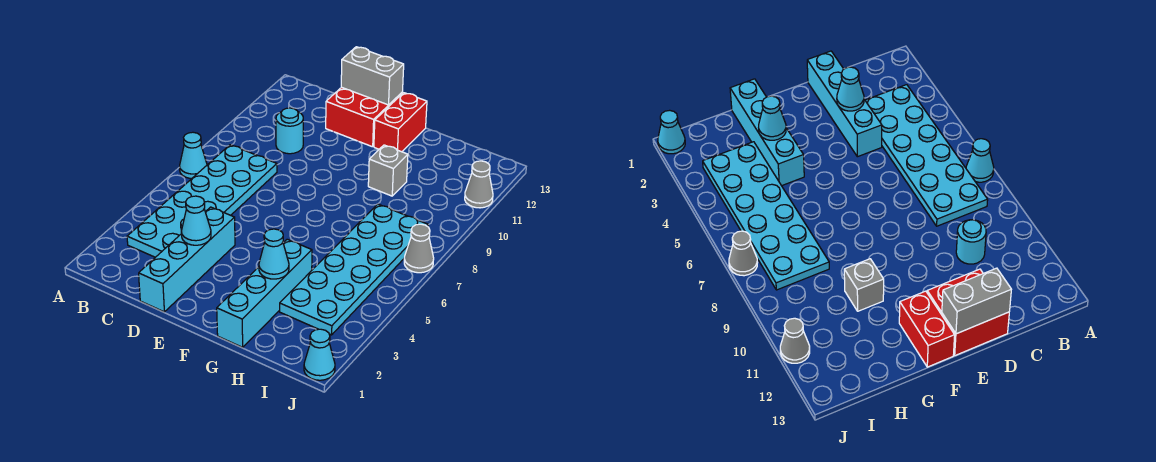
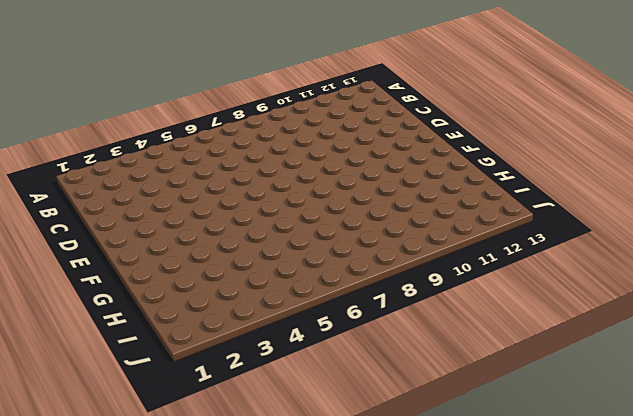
none -> cyan cone A7 level 1
none -> cyan plate B3:C8 level 1
none -> cyan round brick C10 level 1

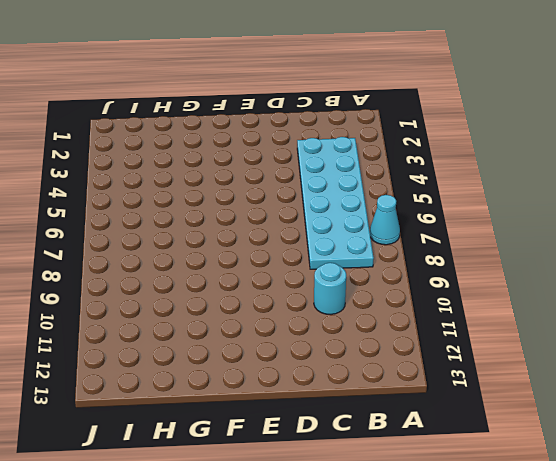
none -> cyan brick D1:D4 level 1
none -> red brick D12:E13 level 1
none -> red brick F12:F13 level 1

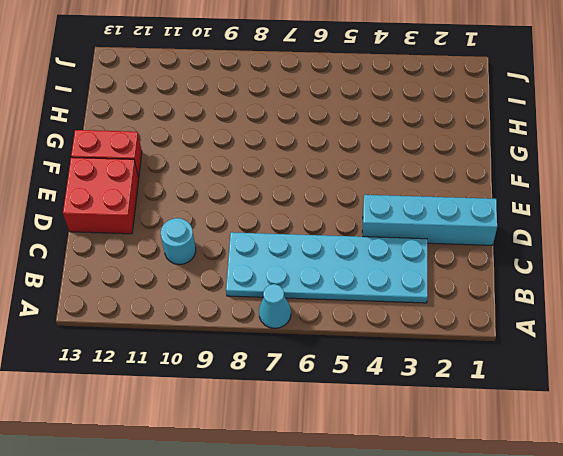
none -> cyan brick G1:G4 level 1
none -> grey brick G10 level 1
none -> cyan plate H3:I8 level 1

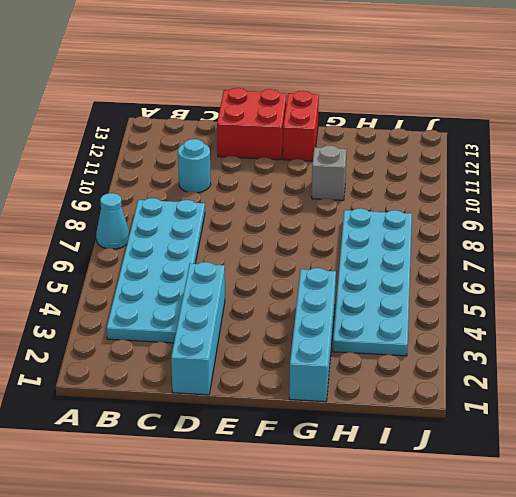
none -> cyan cone J1 level 1
none -> grey cone J7 level 1
none -> grey cone J11 level 1

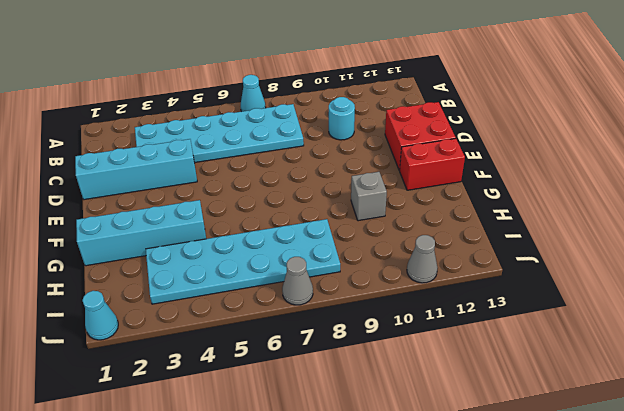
none -> cyan cone D3 level 2
none -> grey brick D13:E13 level 2
none -> cyan cone G3 level 2

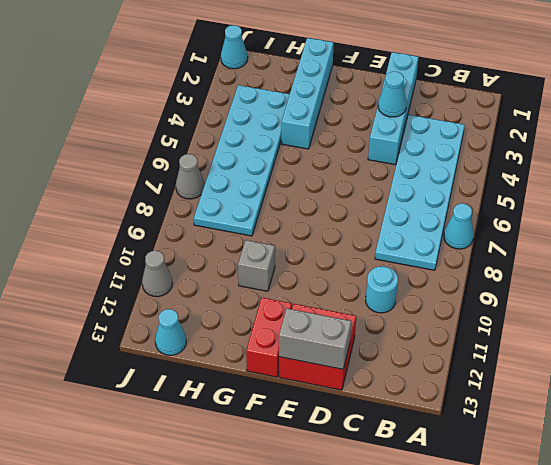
cyan cone I13 level 1 -> cyan cone G3 level 2

